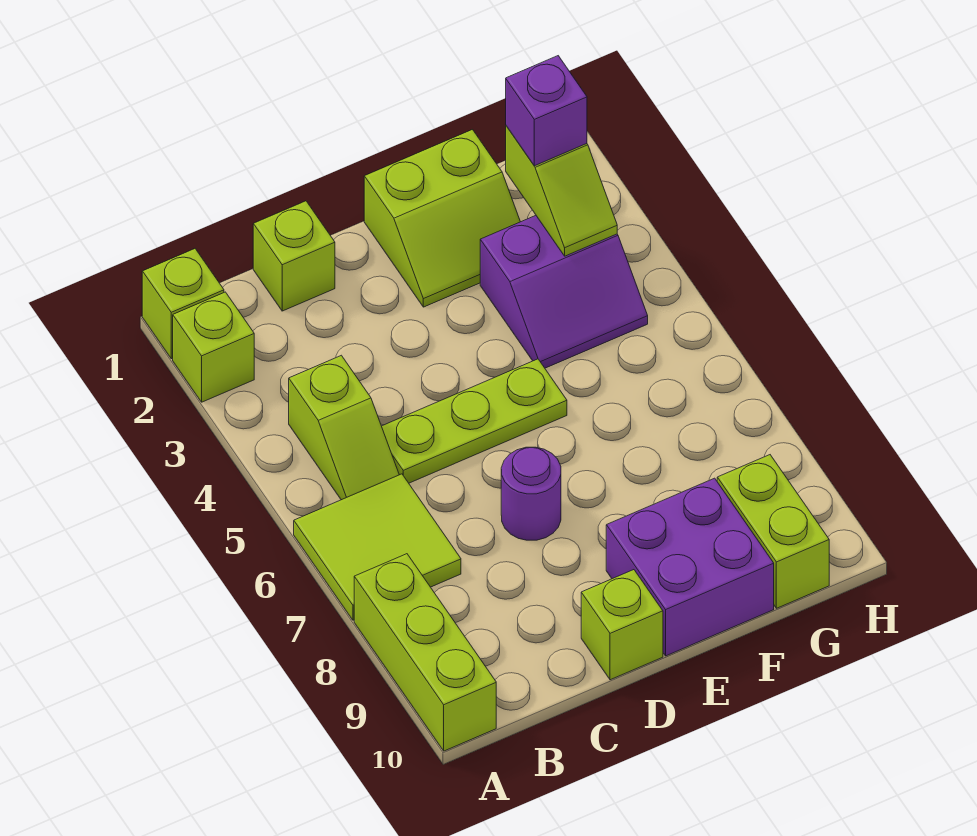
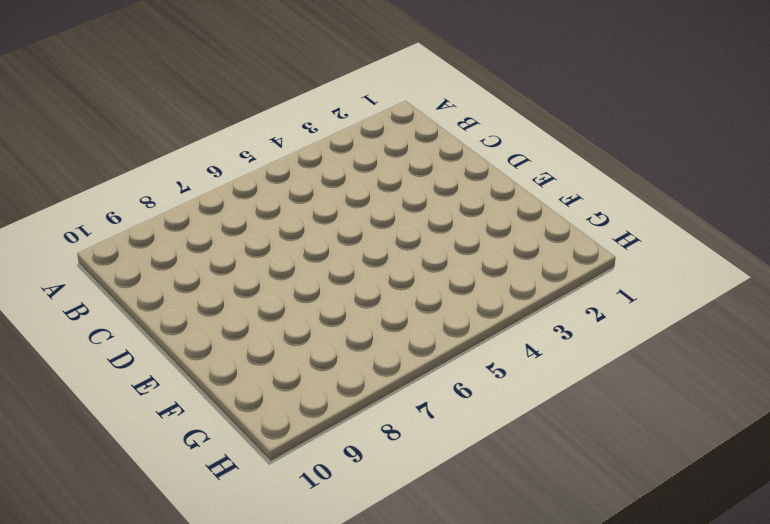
none -> lime brick A1 level 1
none -> lime brick A2 level 1
none -> lime tile A6:B7 level 1

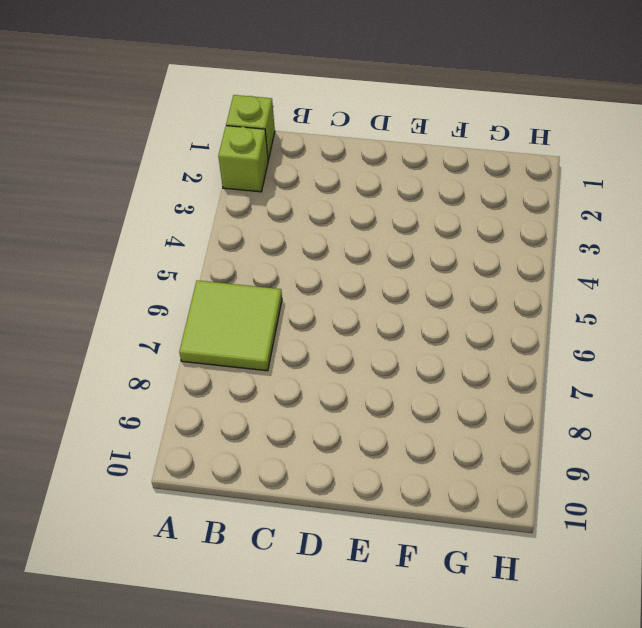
none -> lime brick A8:A10 level 1
none -> lime slope B4:B5 level 1 top 4
none -> lime brick C1 level 1

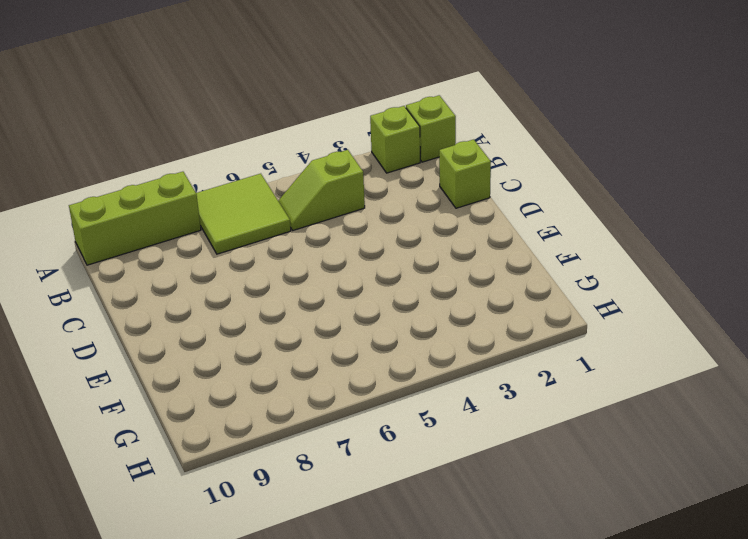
none -> lime plate C5:E5 level 1
none -> purple round brick D7 level 1
none -> lime brick D10 level 1

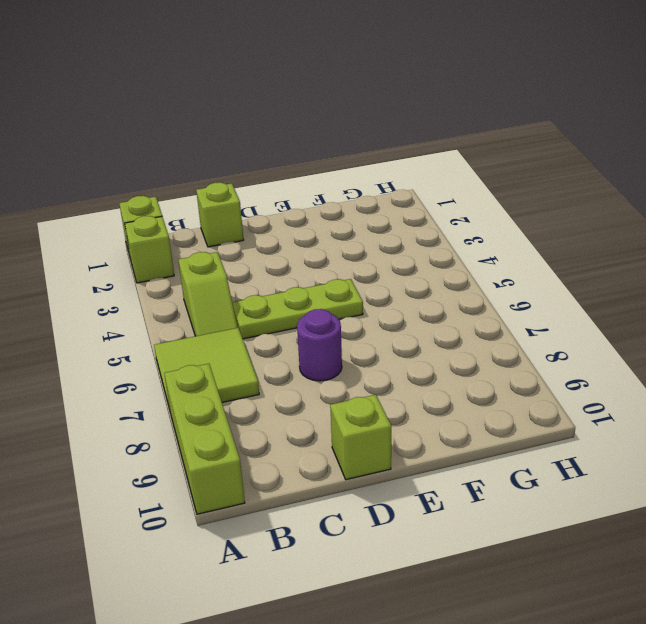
none -> lime slope E1:F2 level 1 top 1
none -> purple brick E9:F10 level 1
none -> purple slope F3:G4 level 1 top 3

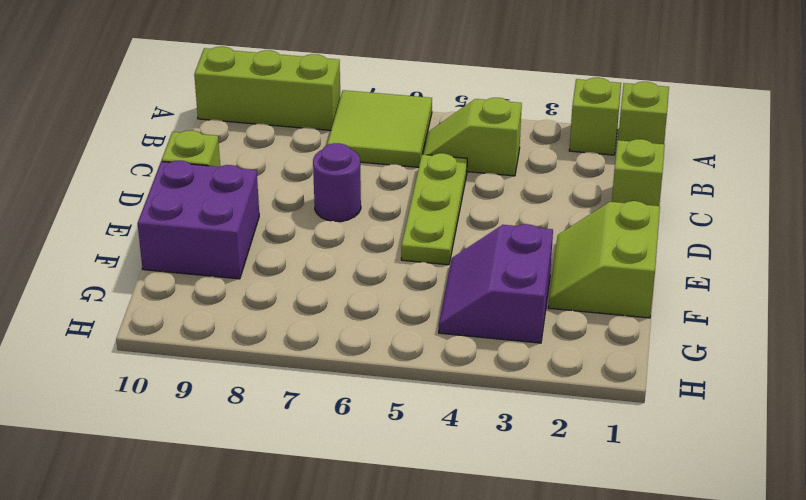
none -> lime brick G9:G10 level 1
none -> lime slope G2:G3 level 2 top 2
none -> purple brick G2 level 3

